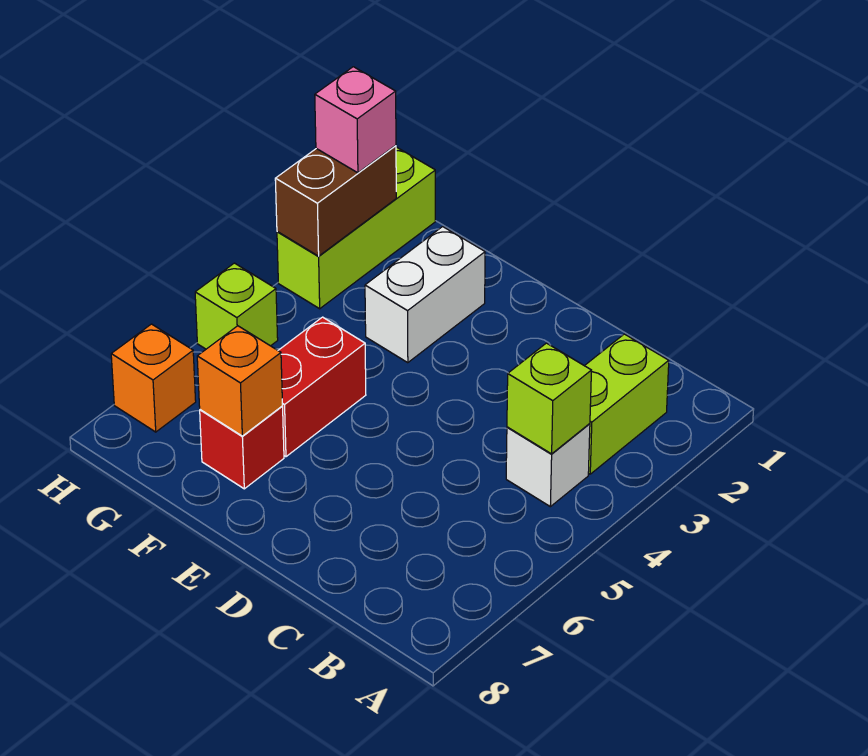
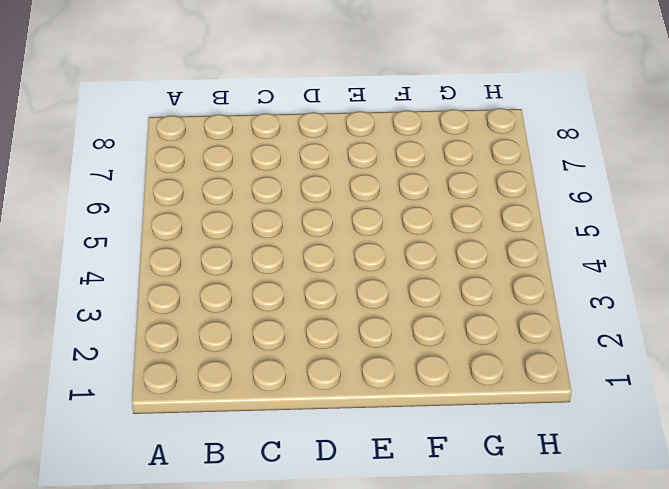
none -> lime brick B2:B3 level 1
none -> white brick B4 level 1
none -> white brick F2:F3 level 1

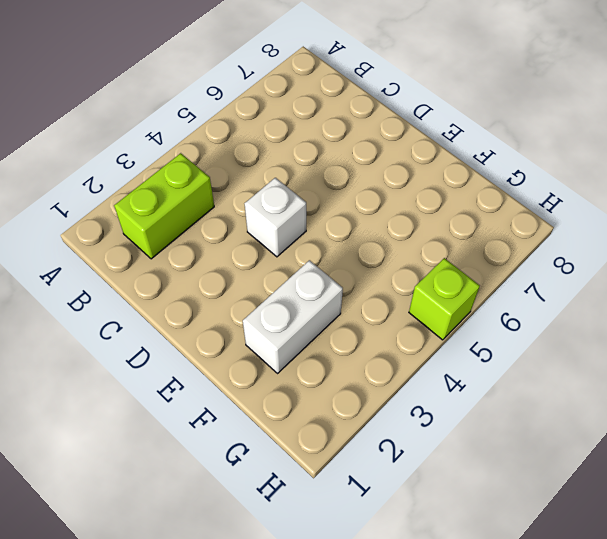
white brick D4 level 1 -> white brick B4 level 1
none -> red brick F5:F6 level 1
none -> red brick F7 level 1
none -> lime brick H1:H3 level 1

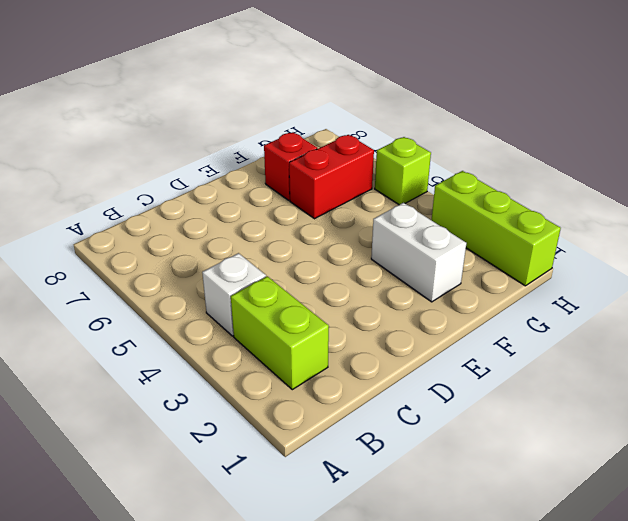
red brick F6:G6 level 1 -> red brick F5:F6 level 1
none -> orange brick H7 level 1
none -> lime brick B4 level 2
none -> orange brick F7 level 2

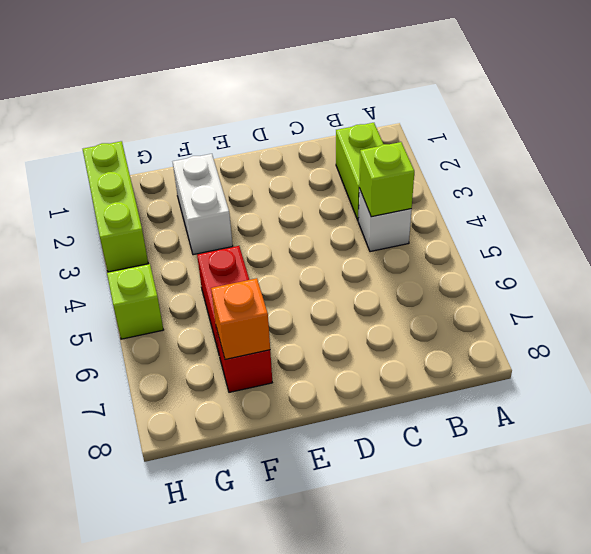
none -> orange brick H7 level 1
none -> brown brick H2:H3 level 2
none -> pink brick H2 level 3

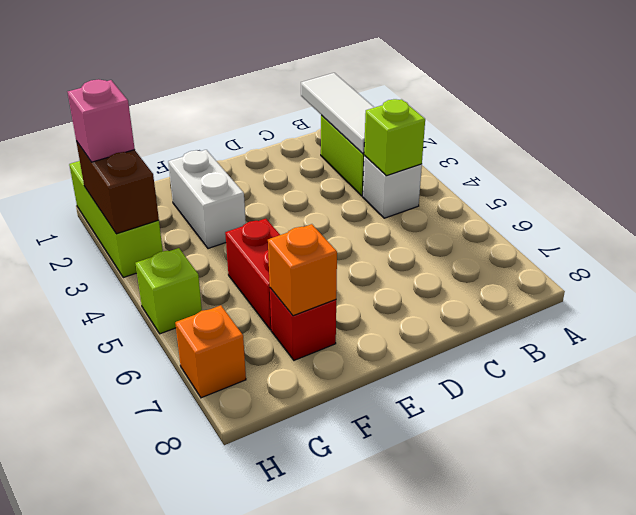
white tile B1:B3 level 2 -> none

